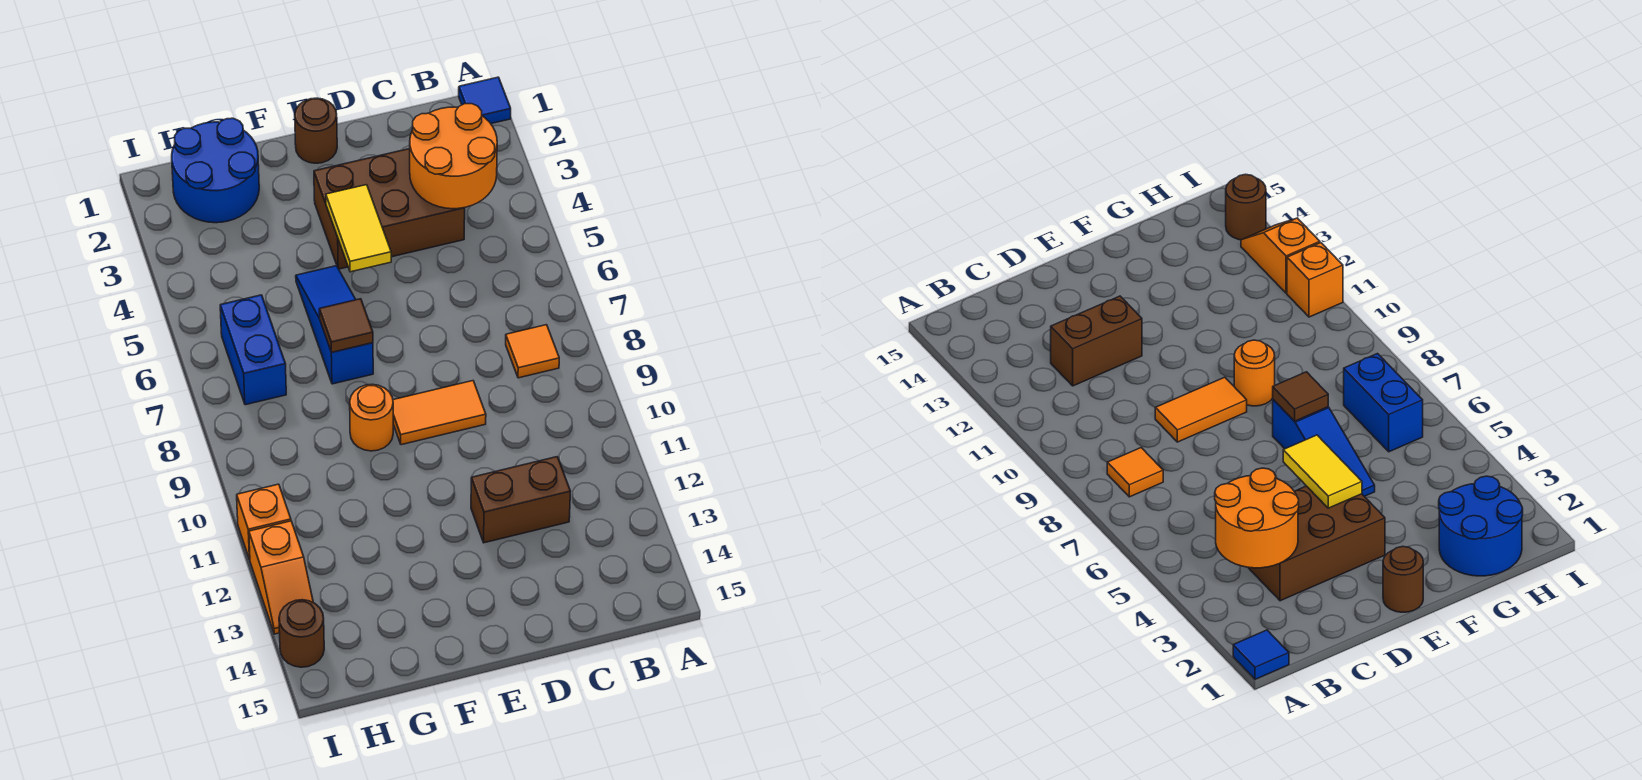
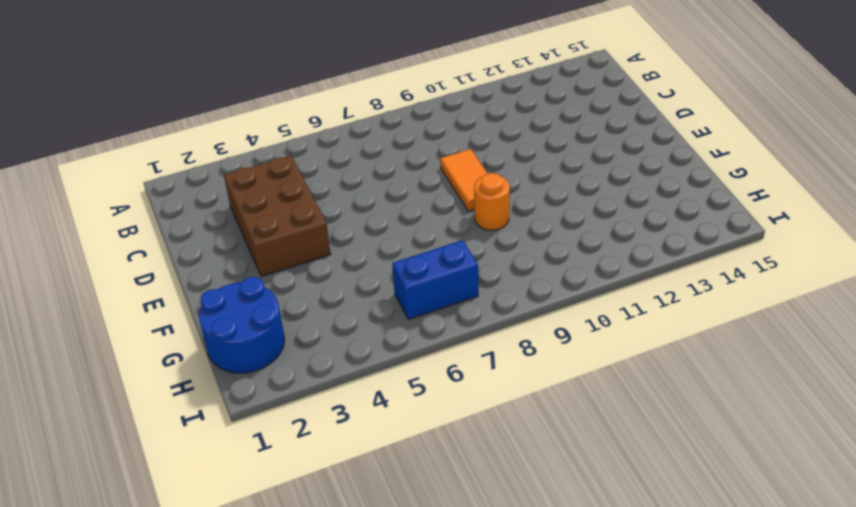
none -> blue tile A1 level 1
none -> orange tile B8 level 1
none -> brown brick C12:D12 level 1

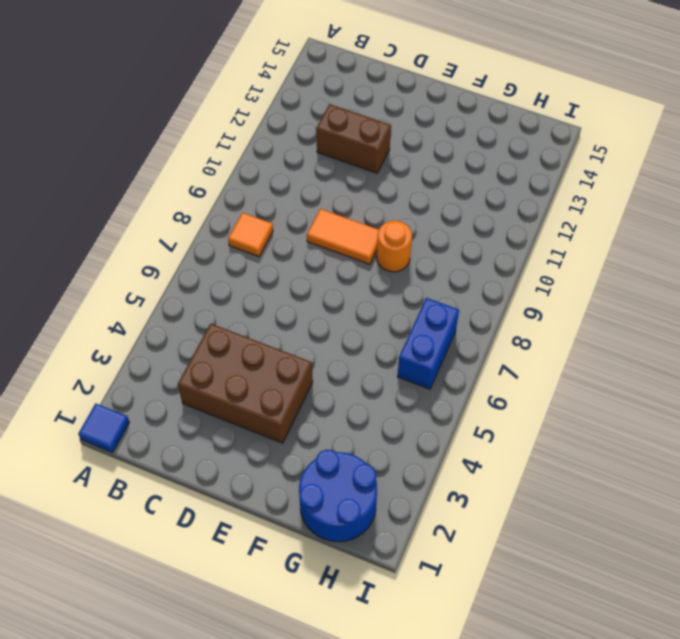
none -> brown round brick E1 level 1
none -> blue slope F5:F7 level 1 top 7
none -> orange brick I11 level 1

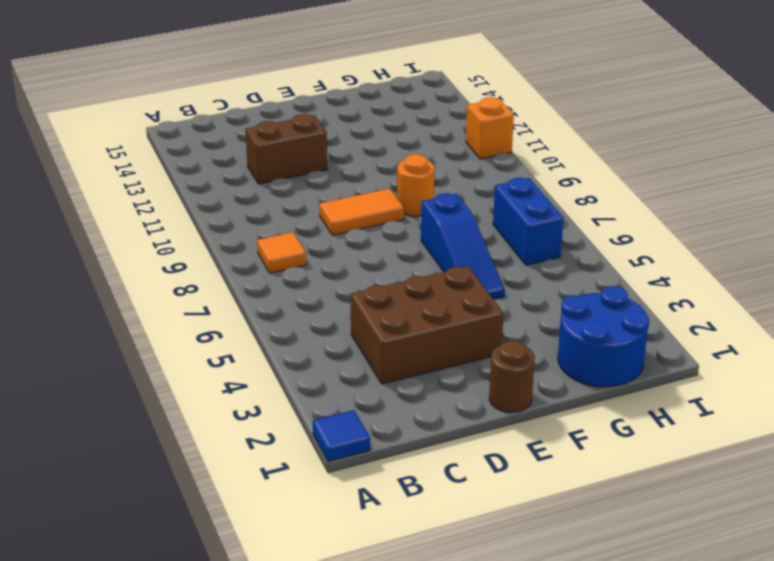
none -> orange slope I12:I13 level 1 top 12
none -> brown round brick I14 level 1
none -> orange round brick B3:C4 level 2

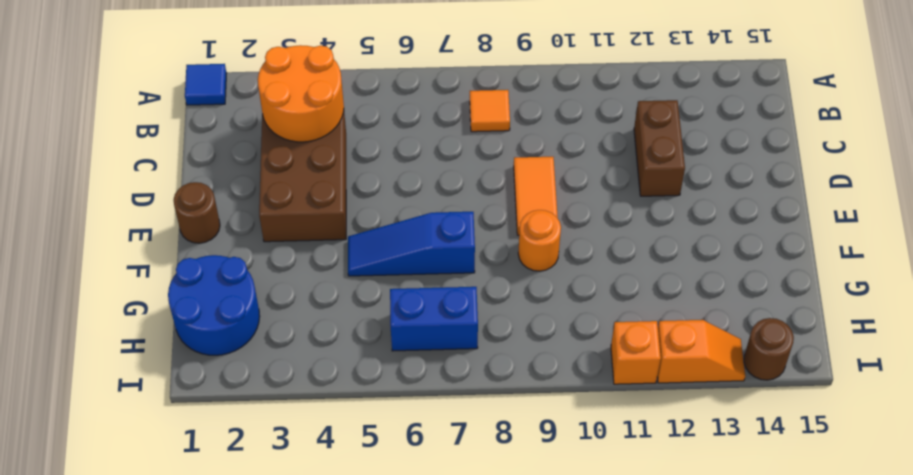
none -> yellow tile E4:E5 level 2
none -> brown tile F7 level 2

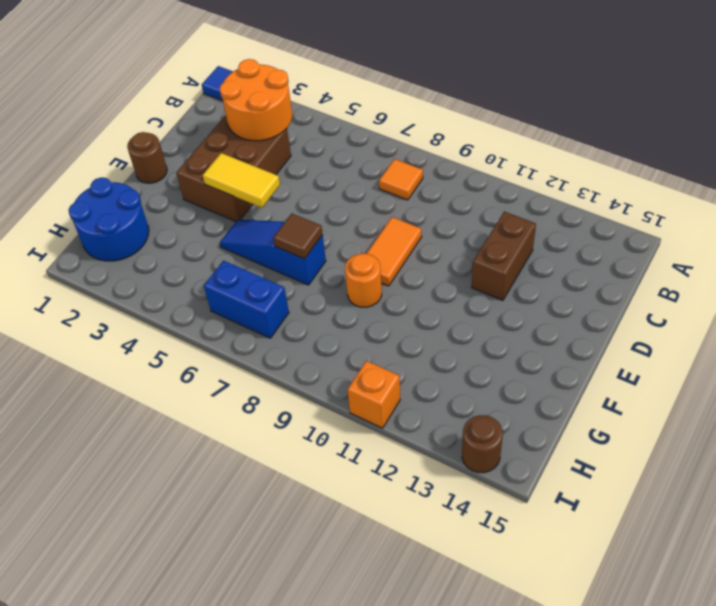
none -> orange slope I12:I13 level 1 top 12

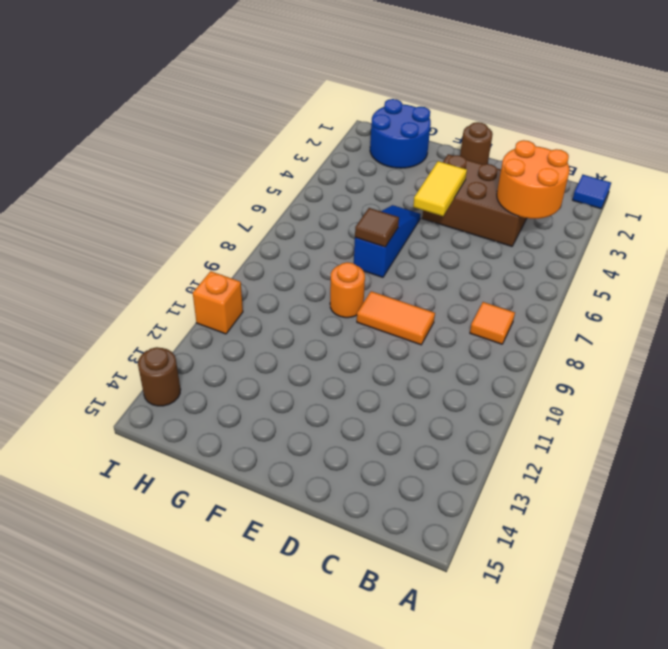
none -> brown brick C12:D12 level 1
none -> blue brick H6:H7 level 1
none -> orange slope I12:I13 level 1 top 12

